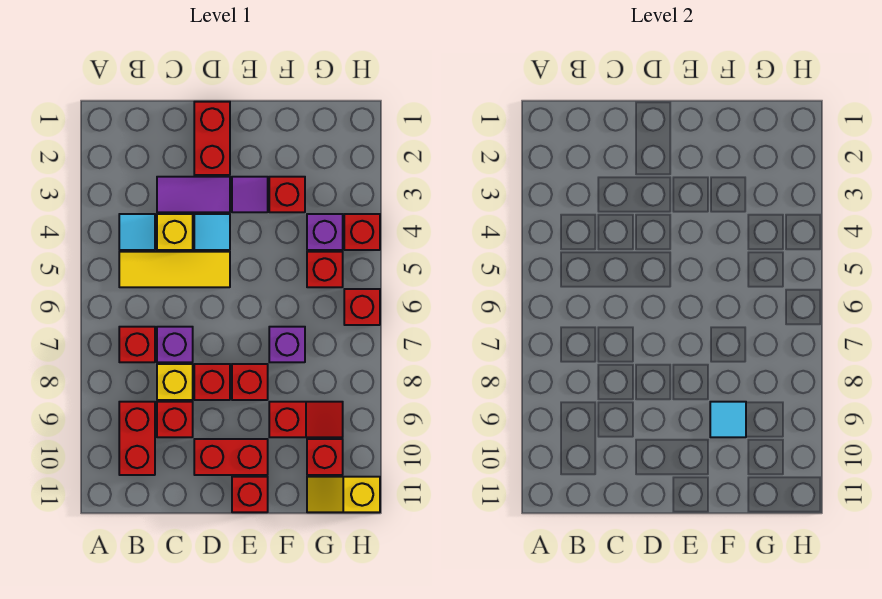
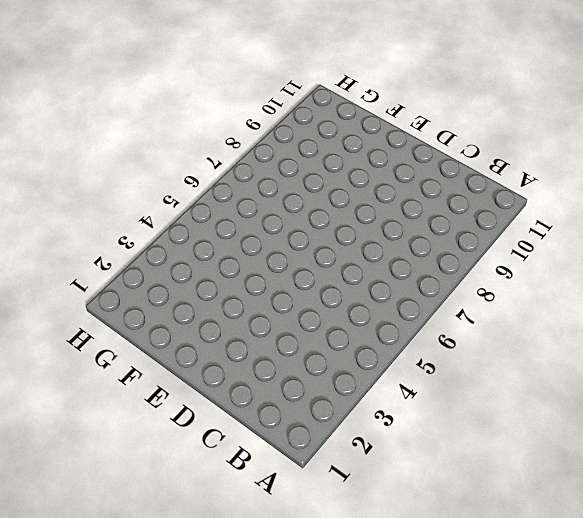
none -> cyan tile B4 level 1
none -> yellow tile B5:D5 level 1
none -> red brick B7 level 1

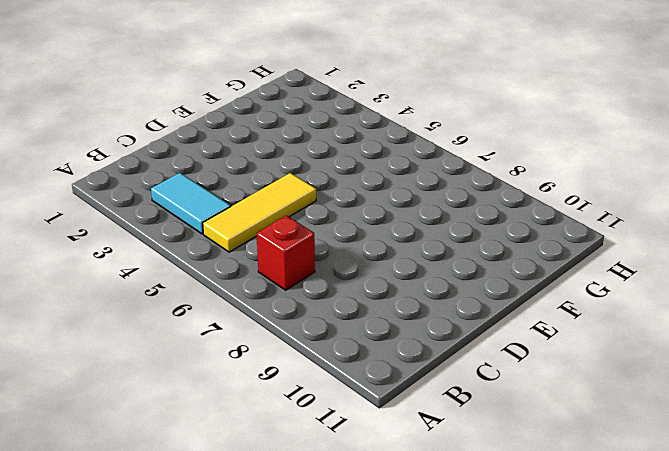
cyan tile B3:B4 level 1 -> cyan tile B4 level 1
none -> red brick B9:B10 level 1
none -> purple tile C3:D3 level 1
none -> yellow brick C4 level 1

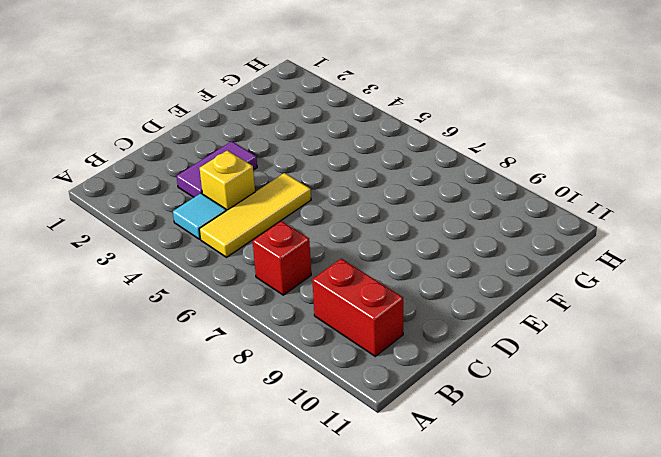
none -> purple brick C7 level 1
none -> yellow brick C8 level 1
none -> red brick C9 level 1

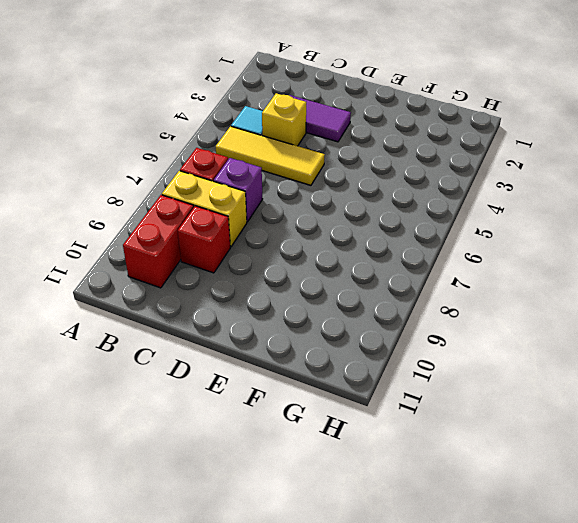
yellow brick B8:C8 level 1 -> yellow brick C8 level 1
none -> red brick D1:D2 level 1
none -> cyan tile D4 level 1
none -> red brick D8 level 1

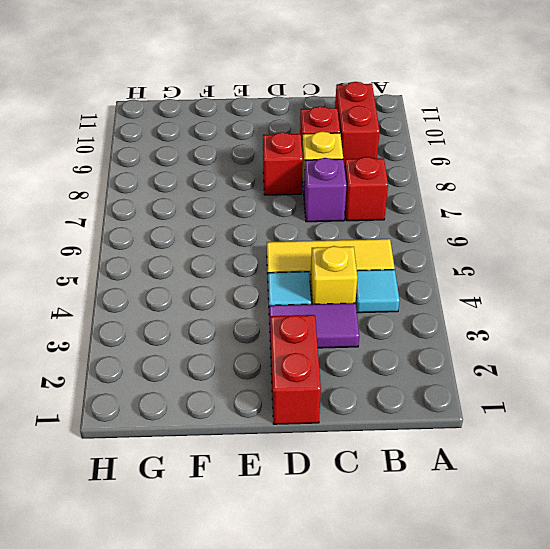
none -> red brick D10:E10 level 1
none -> purple tile E3 level 1
none -> red brick E8 level 1

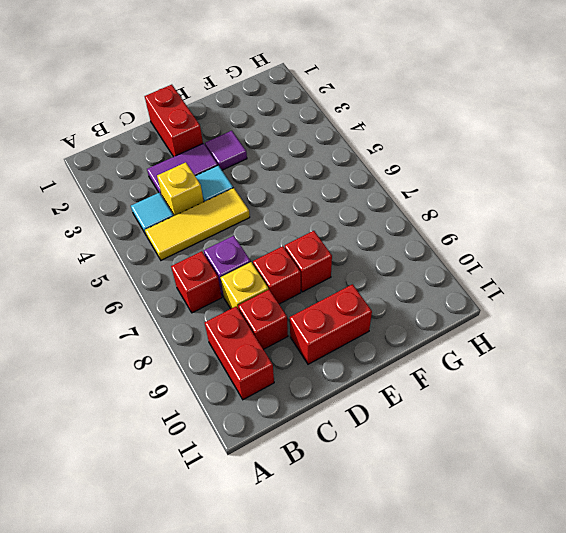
none -> red brick E11 level 1
none -> red brick F3 level 1
none -> purple brick F7 level 1

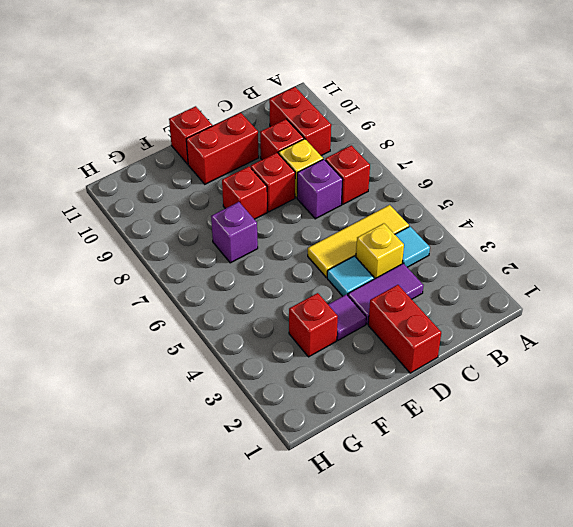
none -> red slope F9:G9 level 1 top F
none -> purple brick G4 level 1
none -> red brick G5 level 1

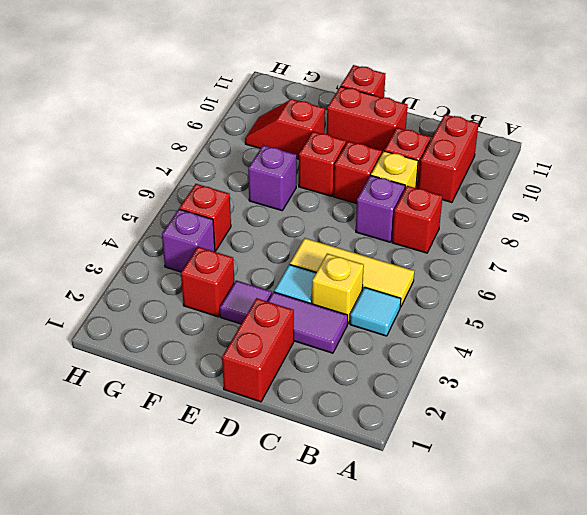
none -> red brick G10 level 1
none -> yellow slope G11:H11 level 1 top H
none -> red brick H4 level 1

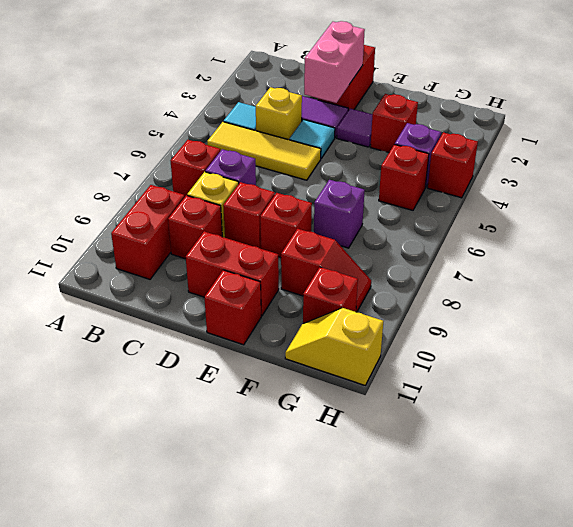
pink brick D2:D3 level 2 -> none
none -> red brick H6 level 1
none -> cyan tile F9 level 2

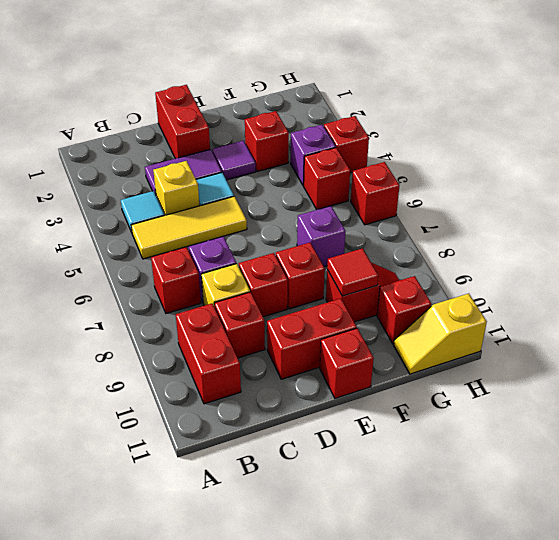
red tile F9 level 2 -> cyan tile F9 level 2

